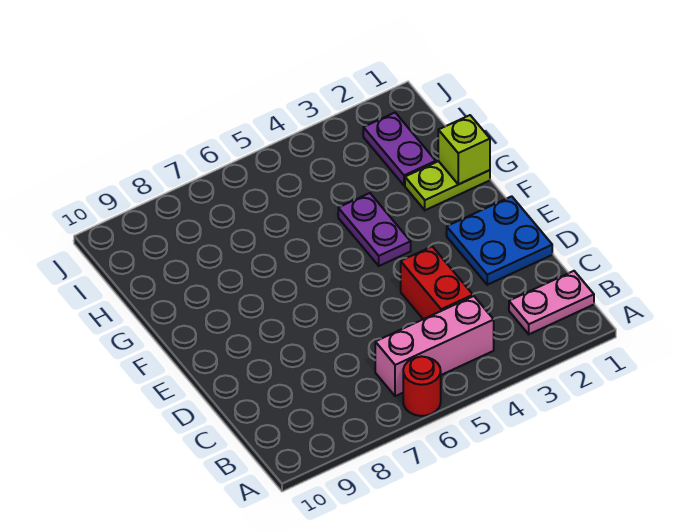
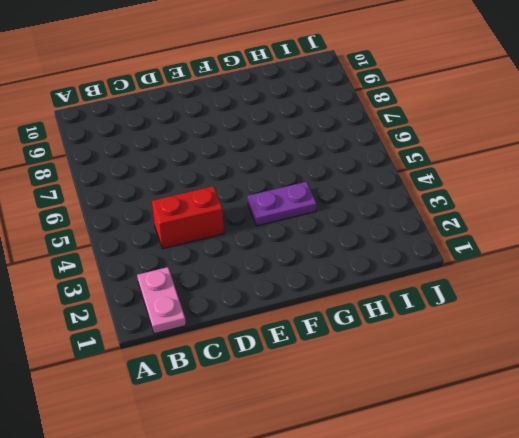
none -> red round brick A6 level 1
none -> pink brick B4:B6 level 1

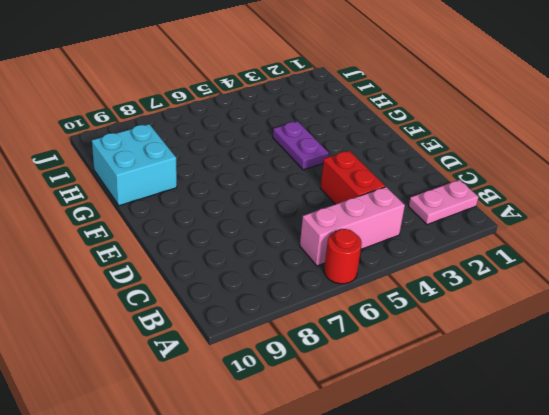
cyan brick G9:H10 level 1 -> none
none -> blue plate D1:E2 level 1
none -> lime plate G1:G2 level 1

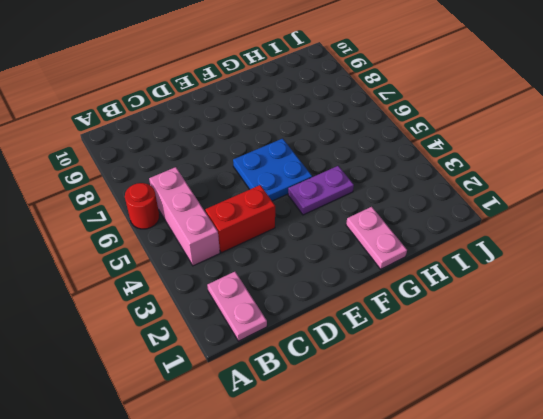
blue plate E5:F6 level 1 -> blue plate D1:E2 level 1
pink plate G1:G2 level 1 -> lime plate G1:G2 level 1
none -> purple plate H2:I2 level 1
none -> lime brick G1 level 2

